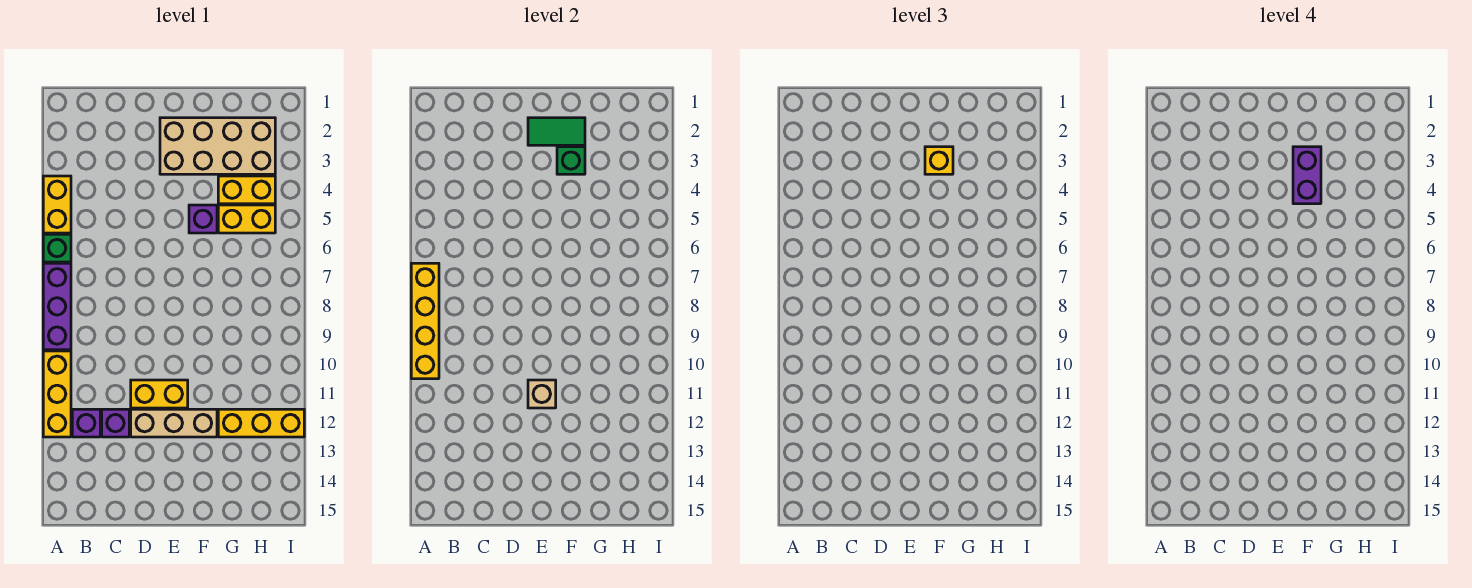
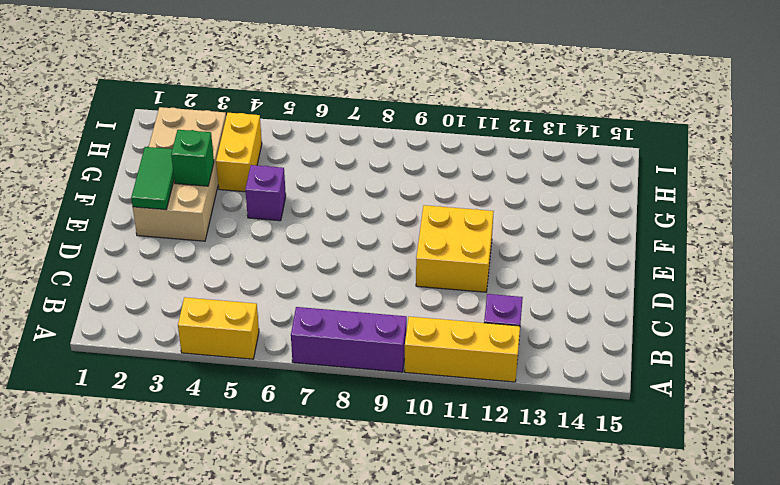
yellow brick D10:E11 level 1 -> yellow brick D11:E11 level 1
none -> green brick A6 level 1
none -> purple brick C12 level 1
none -> tan brick D12:F12 level 1

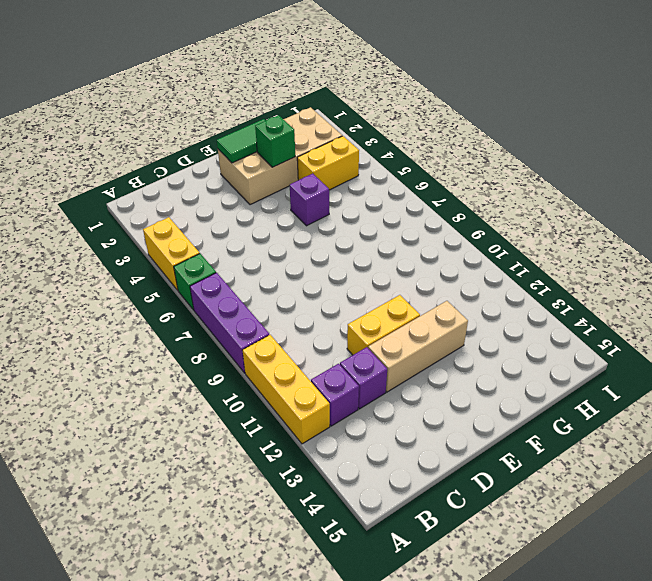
none -> yellow brick G5:H5 level 1
none -> yellow brick G12:I12 level 1
none -> yellow brick A7:A10 level 2

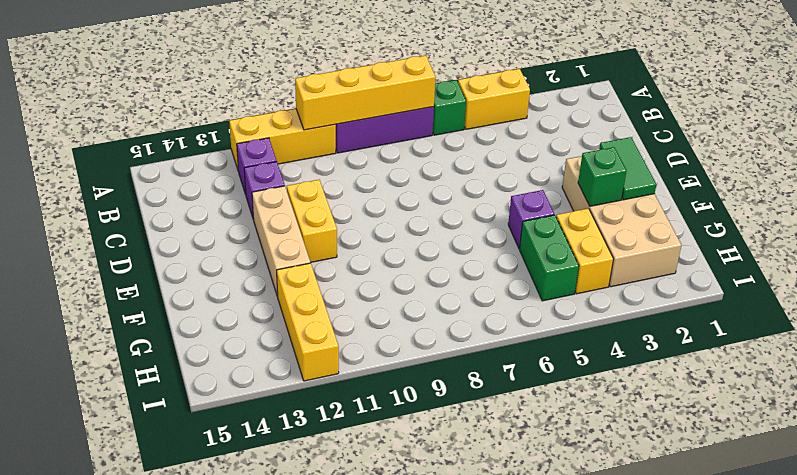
green brick G5:H5 level 1 -> yellow brick G5:H5 level 1
none -> tan brick E11 level 2
none -> yellow brick F3 level 3
none -> purple brick F3:F4 level 4

